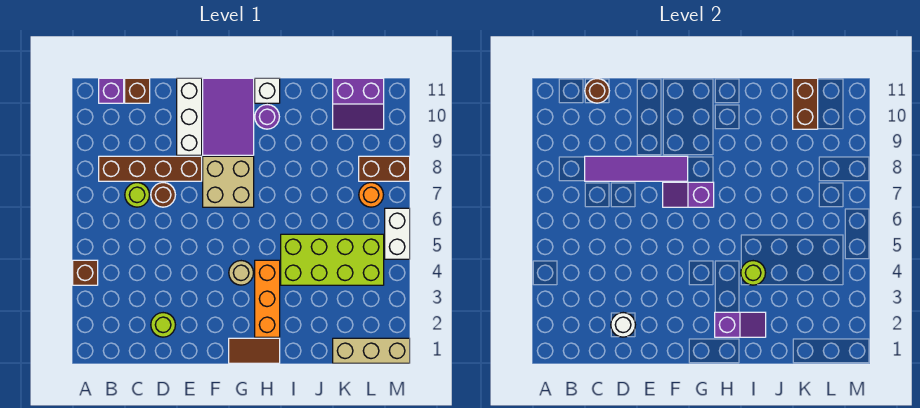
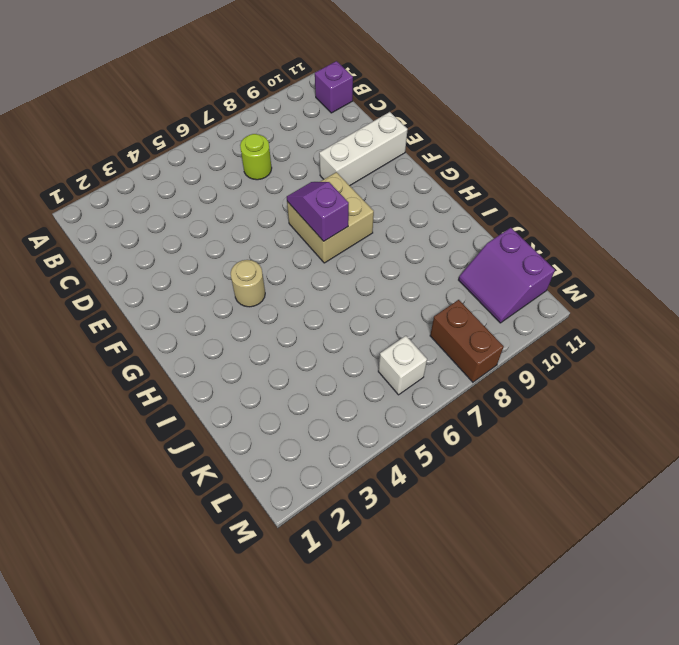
white brick L6 level 1 -> white brick H11 level 1
none -> brown brick A4 level 1
none -> brown brick B8:E8 level 1
none -> brown brick C11 level 1

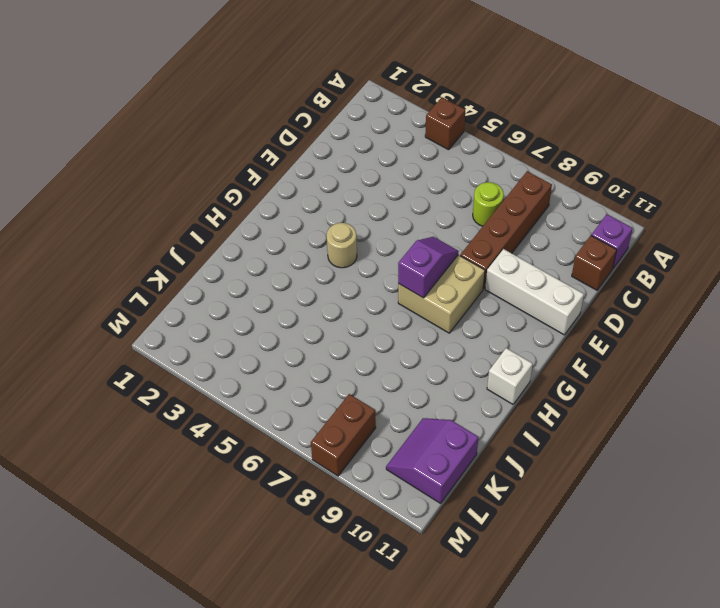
none -> lime round brick D2 level 1
none -> brown round brick D7 level 1
none -> purple tile F9:G11 level 1

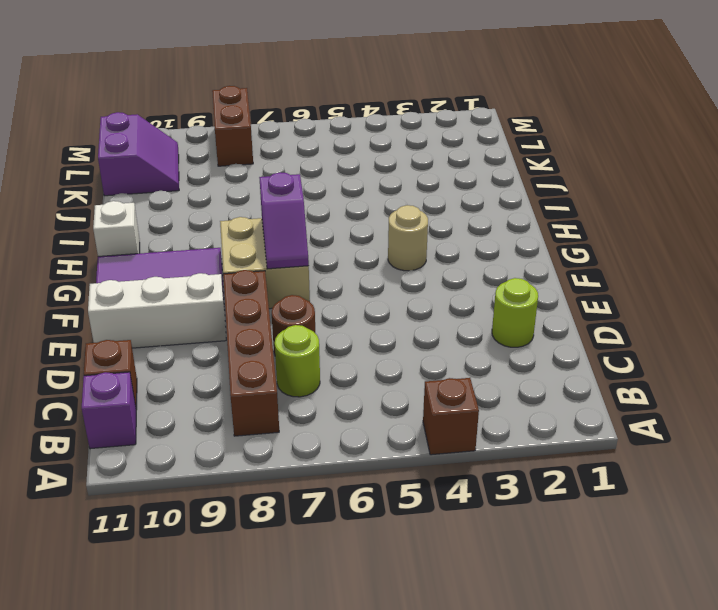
none -> brown tile G1:H1 level 1
none -> orange brick H2:H4 level 1
none -> purple round brick H10 level 1

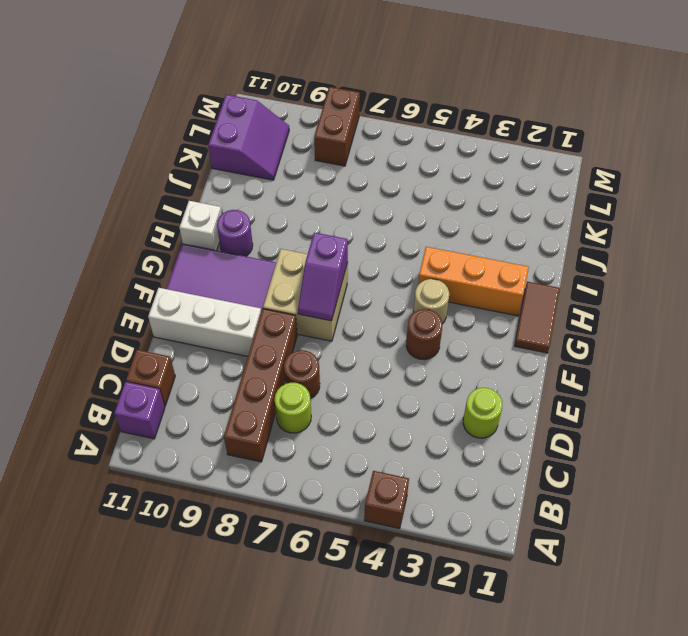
brown round brick F4 level 1 -> brown round brick C11 level 2
none -> lime brick I4:L5 level 1
none -> tan brick K1:M1 level 1
none -> orange round brick L7 level 1

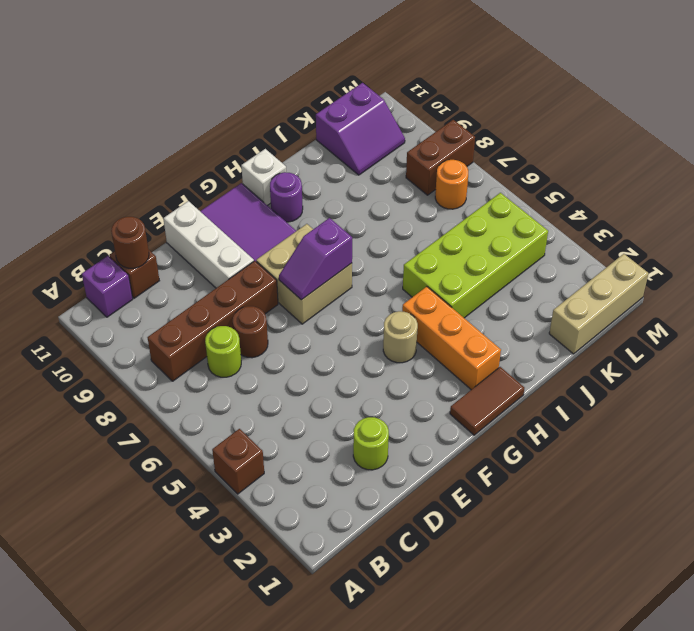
none -> white brick M5:M6 level 1
none -> purple tile C8:F8 level 2
none -> white round brick D2 level 2

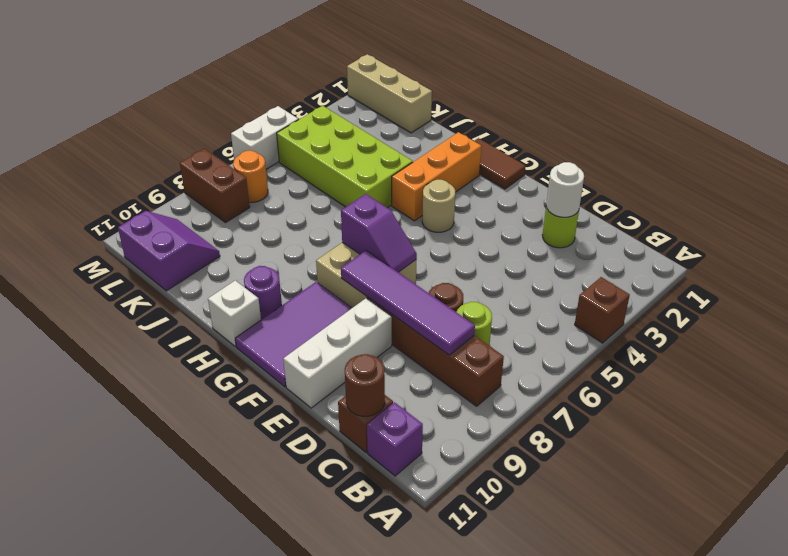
none -> purple slope H2:I2 level 2 top H
none -> lime round brick I4 level 2
none -> brown brick K10:K11 level 2

